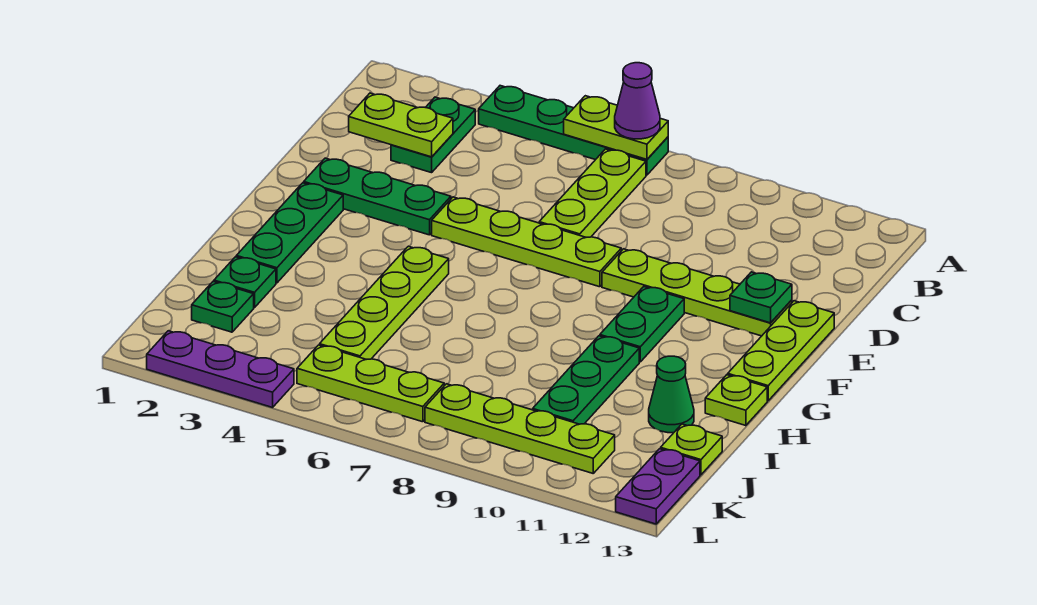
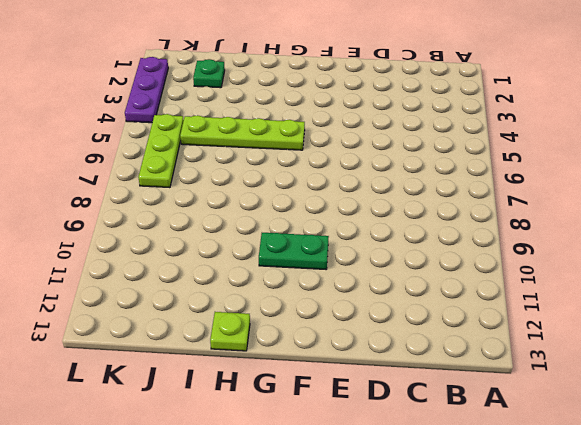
none -> green plate A4:A7 level 1
none -> green plate B3:C3 level 1
none -> lime plate B7:D7 level 1

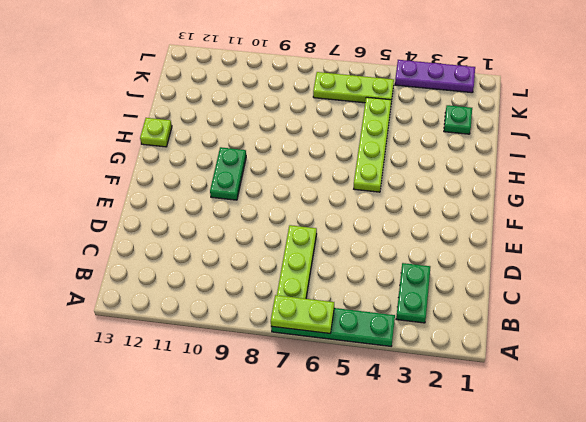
none -> green plate E2:E4 level 1
none -> lime plate E5:E8 level 1
none -> lime plate E9:E12 level 1

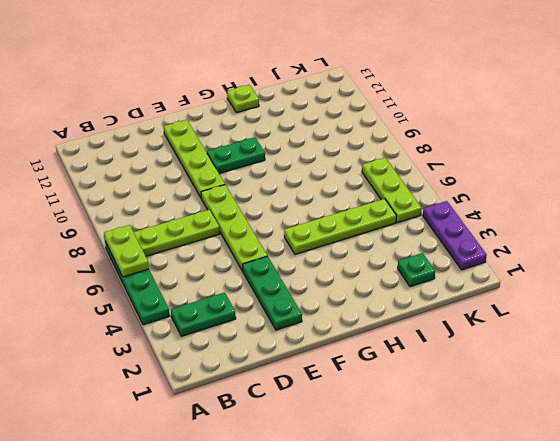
none -> lime plate E13:G13 level 1
none -> green plate F2:H2 level 1
none -> green plate H10:J10 level 1

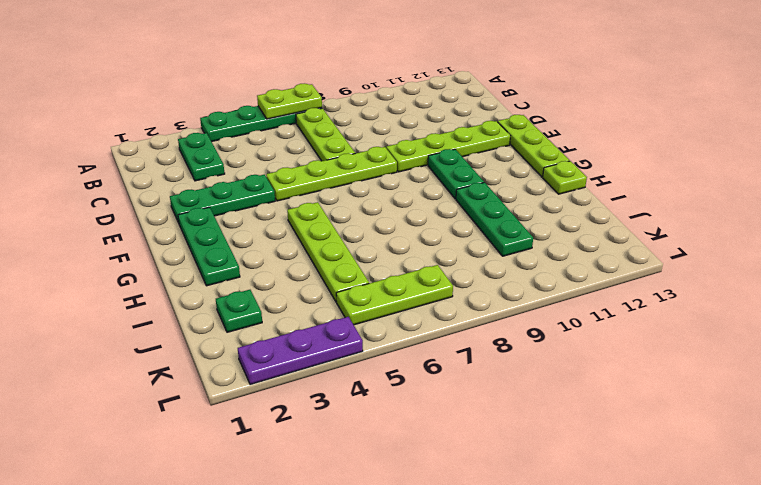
none -> green plate I2 level 1
none -> green cone I12 level 1
none -> lime plate J13 level 1

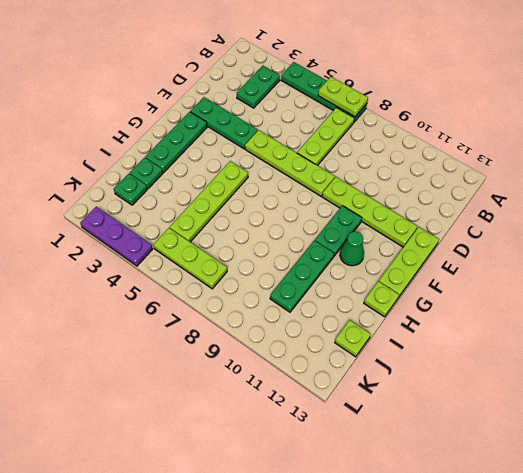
green cone G11 level 1 -> green cone I12 level 1
none -> lime plate K8:K11 level 1
none -> purple plate K13:L13 level 1
none -> lime plate C2:C3 level 2

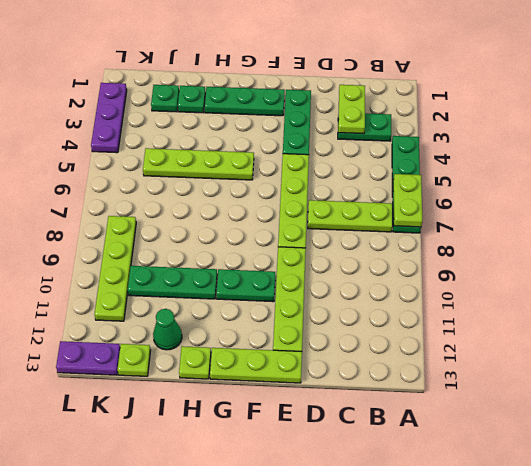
none -> lime plate K5:K7 level 1
none -> green plate E12 level 2
none -> purple cone A7 level 3

